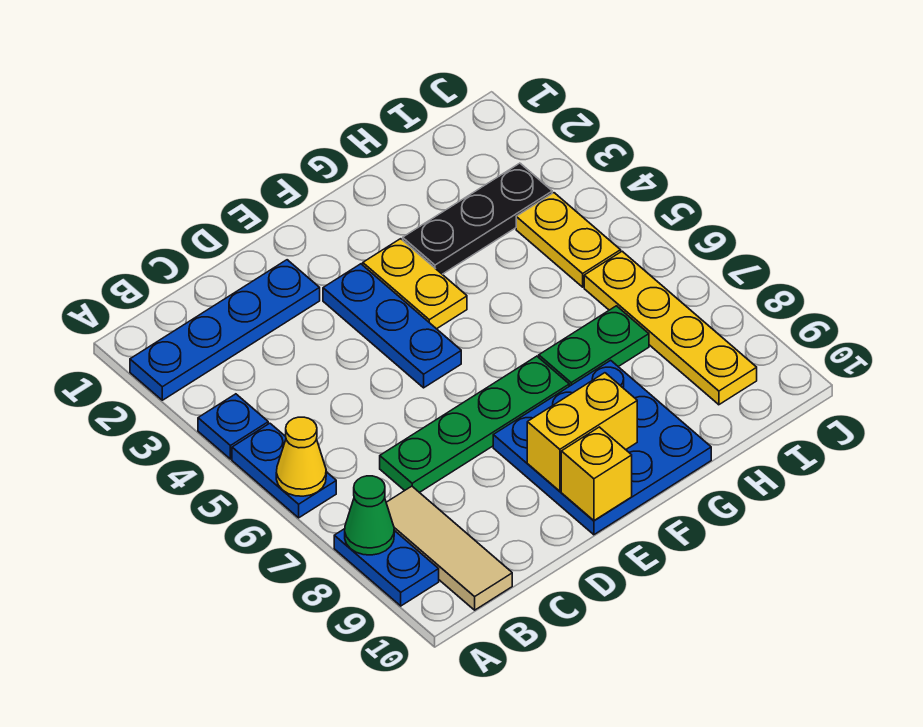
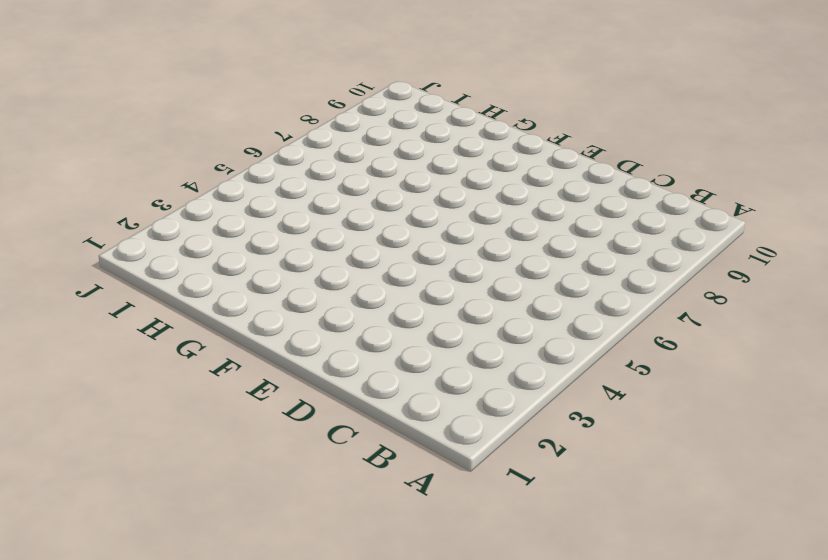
none -> blue plate A2:D2 level 1
none -> blue plate A4 level 1
none -> blue plate A5:A6 level 1

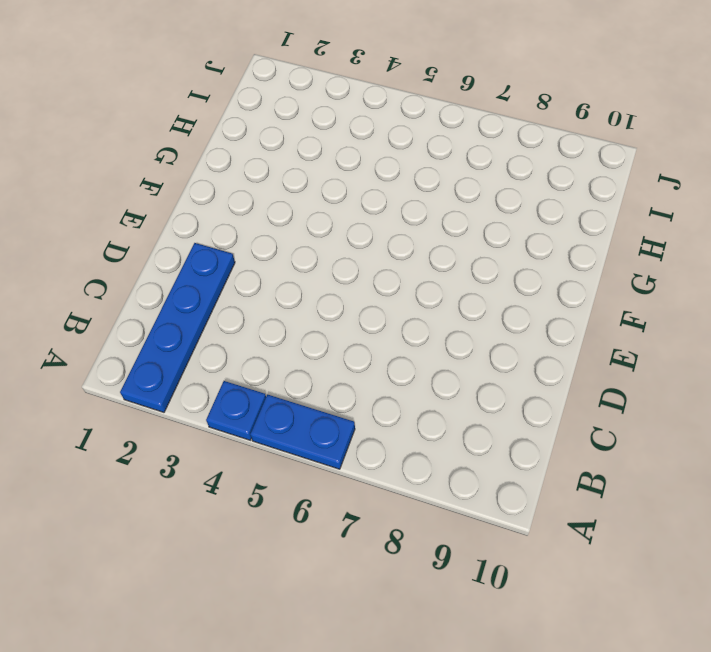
none -> blue plate A8:A9 level 1
none -> tan tile B8:B10 level 1
none -> green plate C7:F7 level 1

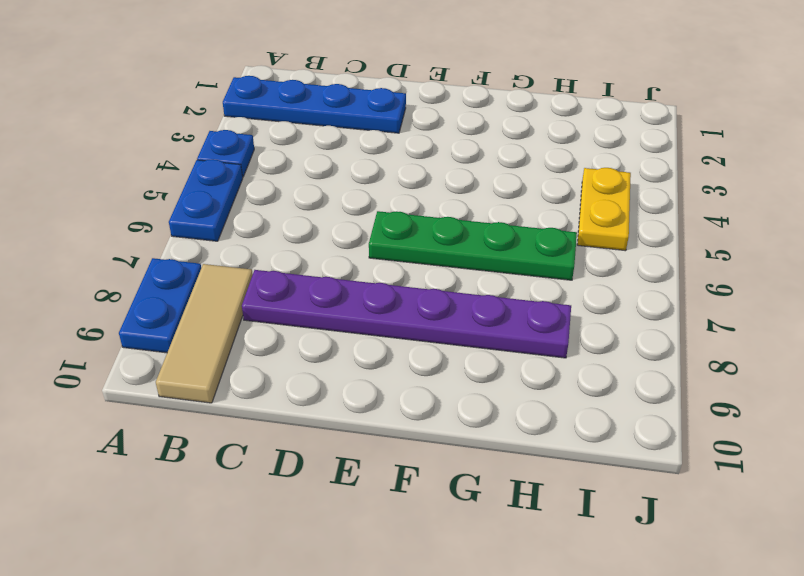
purple plate C8:H8 level 1 -> blue plate E8:G10 level 1
green plate E6:H6 level 1 -> green plate C7:F7 level 1
none -> blue plate E3:E5 level 1
none -> yellow plate F3:F4 level 1
none -> black plate G3:I3 level 1

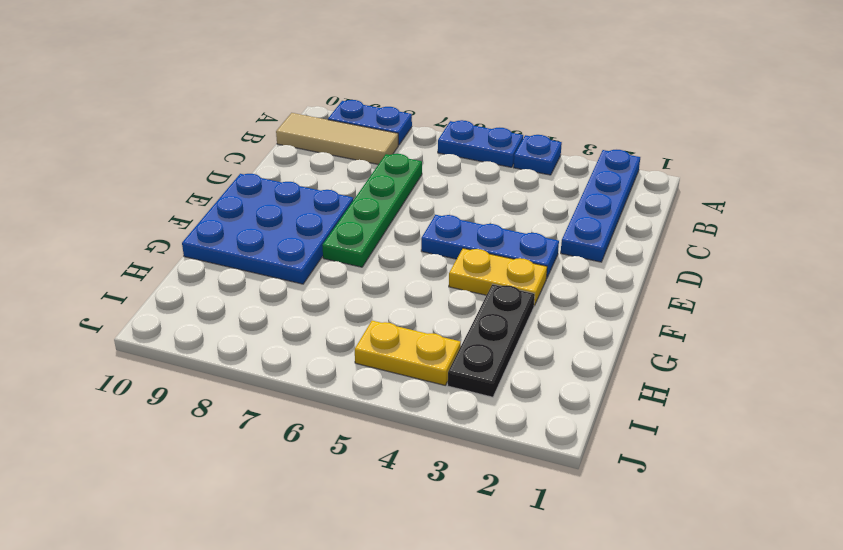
none -> green plate G7:H7 level 1
none -> yellow plate I6:I9 level 1
none -> yellow cone A6 level 2

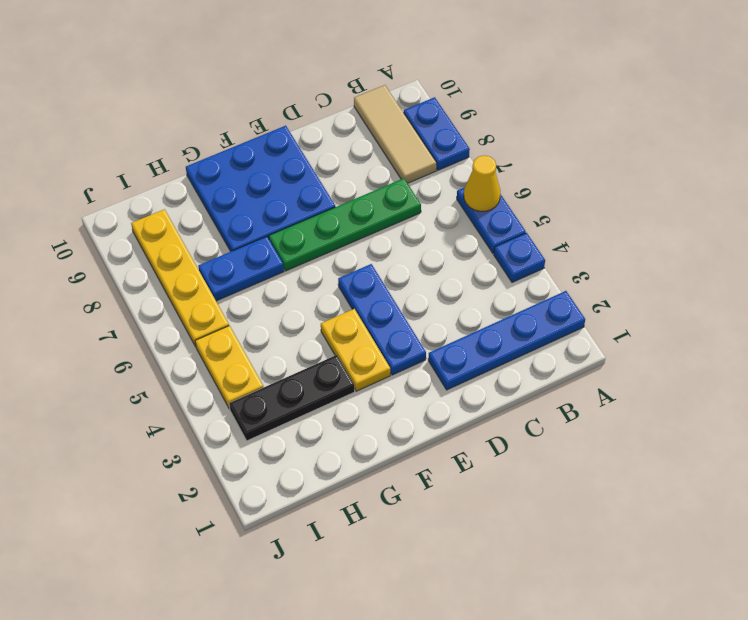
blue plate G7:H7 level 1 -> green plate G7:H7 level 1
none -> green cone A8 level 2
none -> yellow brick E9:F9 level 2
none -> yellow brick E10 level 2

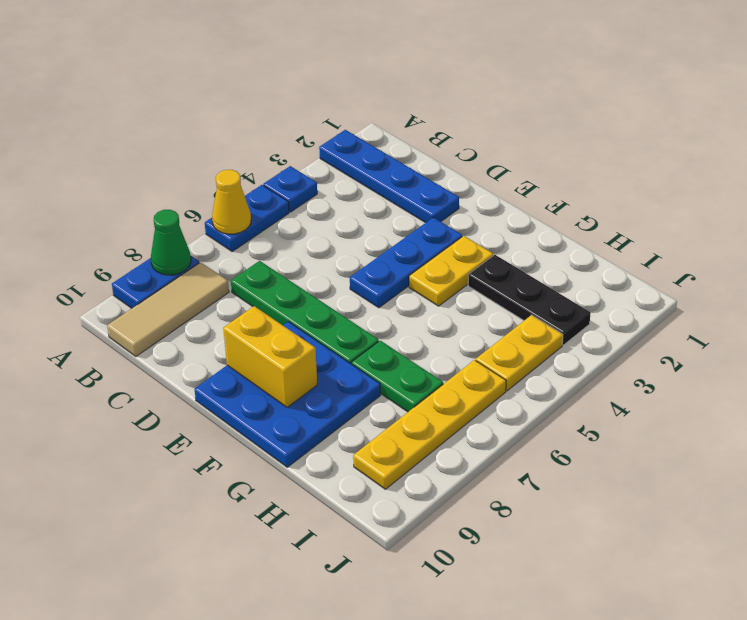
none -> yellow brick E10 level 2

